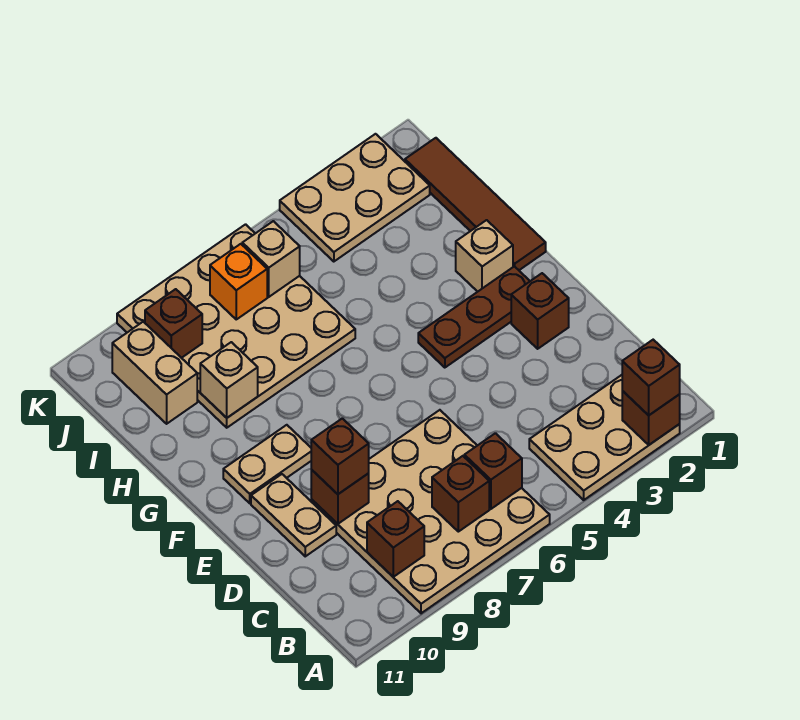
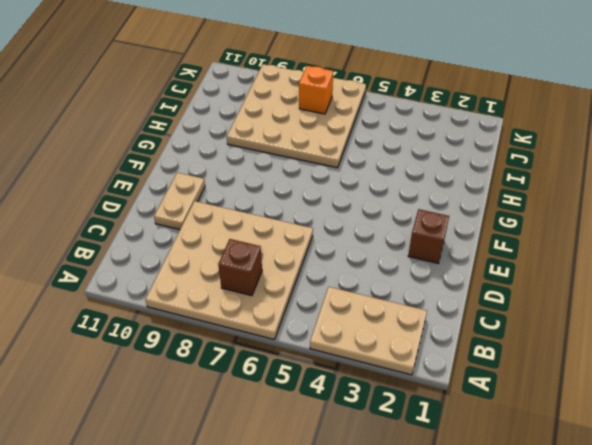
none -> brown plate F2:F4 level 1
none -> tan plate F9:F10 level 1
none -> brown tile G1:J1 level 1

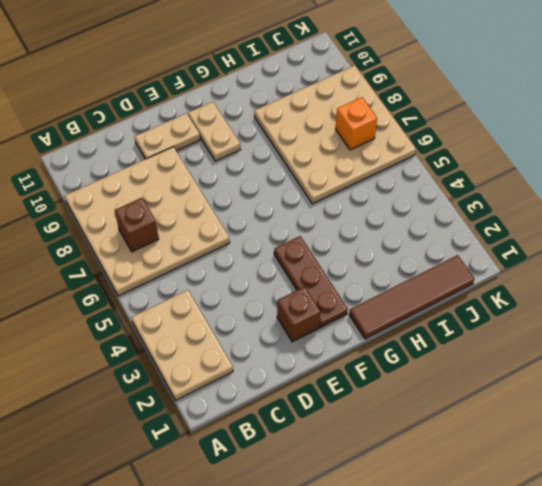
none -> tan brick G2 level 1
none -> tan brick I10:J10 level 1
none -> tan plate J2:K4 level 1

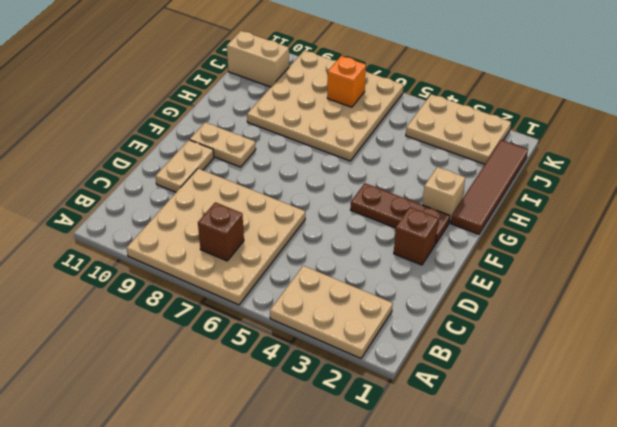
tan brick J10:J11 level 1 -> tan brick I10:J10 level 1
none -> brown brick A2 level 2
none -> brown brick B6 level 2
none -> brown brick B9 level 2

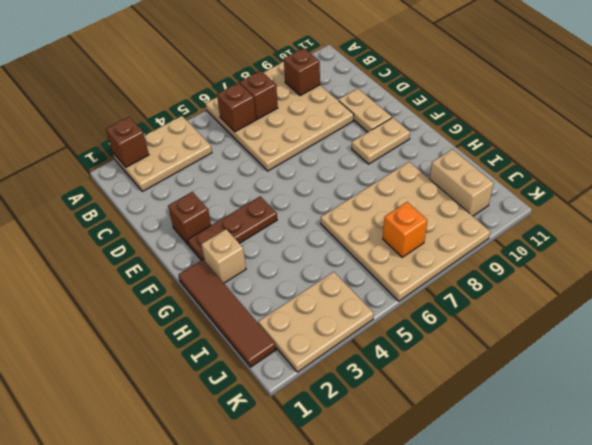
none -> brown brick D9 level 2
none -> tan brick H9 level 2
none -> tan brick J6 level 2

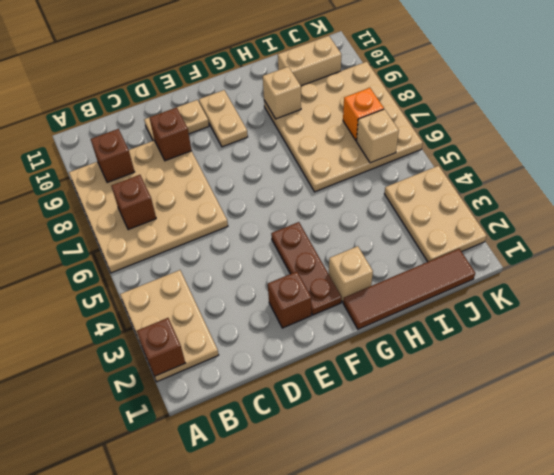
none -> brown brick B6 level 2
none -> brown brick J9 level 2
none -> brown brick A2 level 3

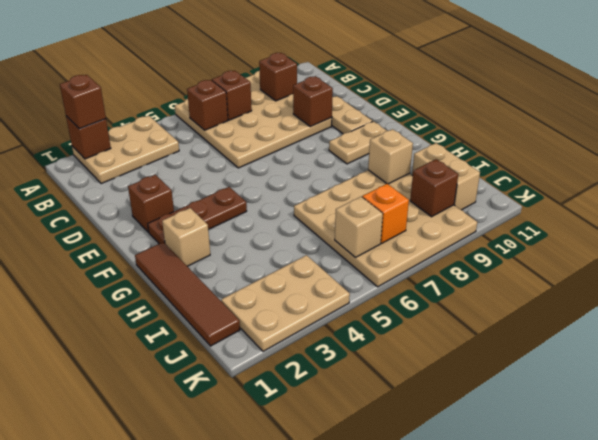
none -> brown brick D9 level 3

